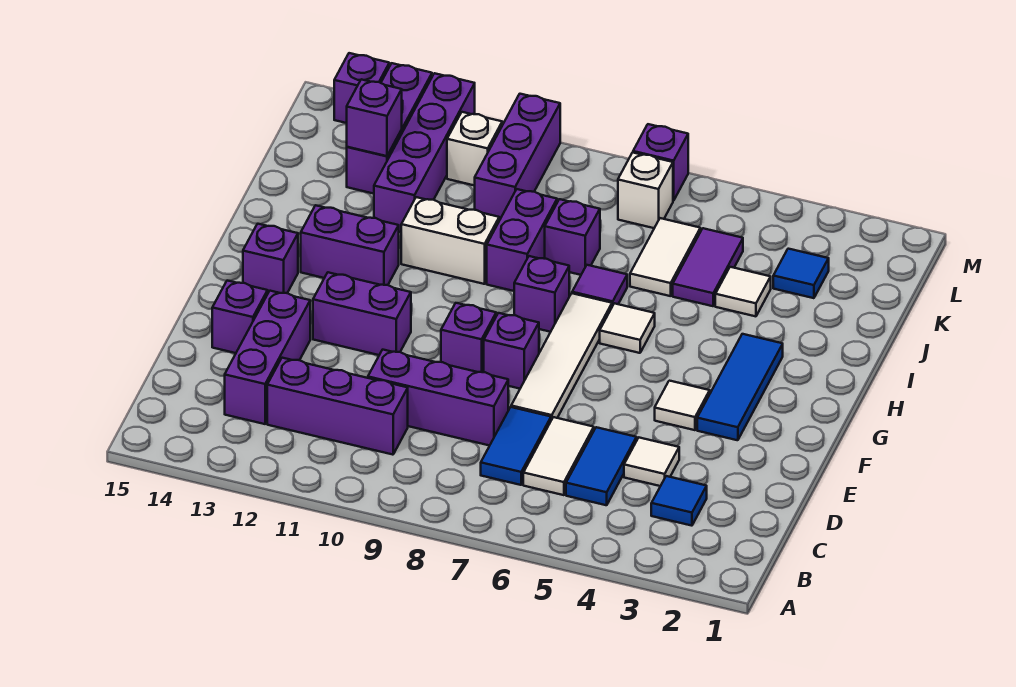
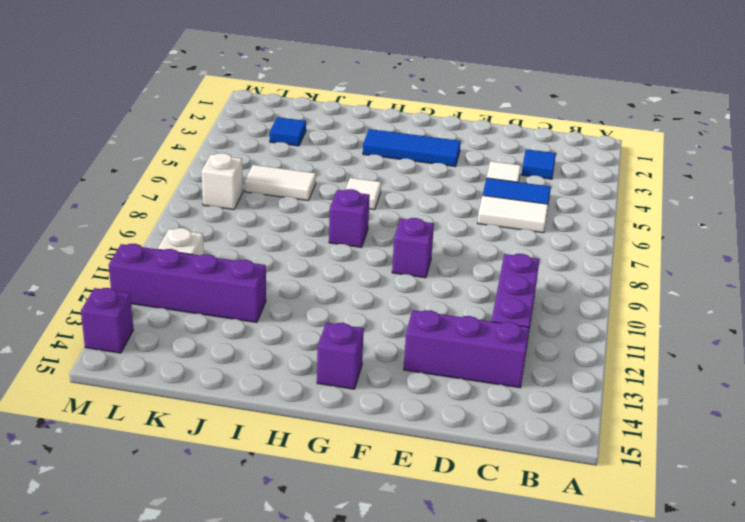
none -> blue tile C7:D7 level 1
none -> purple brick D8:D10 level 1
none -> white tile E7:H7 level 1
none -> purple brick E14 level 1

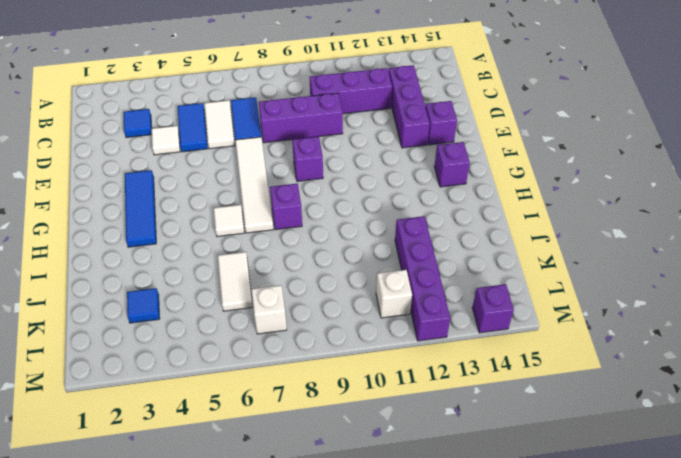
none -> white tile F4 level 1
none -> purple brick F8 level 1
none -> purple brick F11:F12 level 1
none -> purple brick H12:H13 level 1

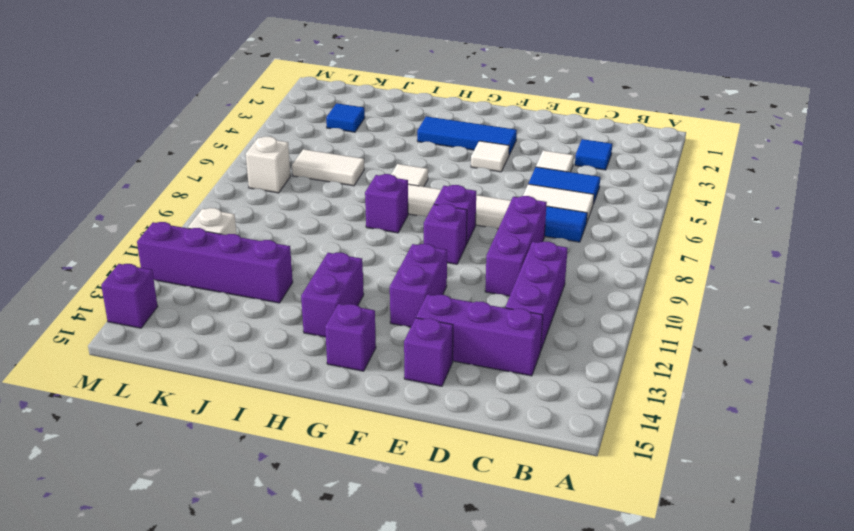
none -> purple tile I7 level 1
none -> purple brick I9:J9 level 1
none -> white brick I10:I11 level 1
none -> white tile J4 level 1

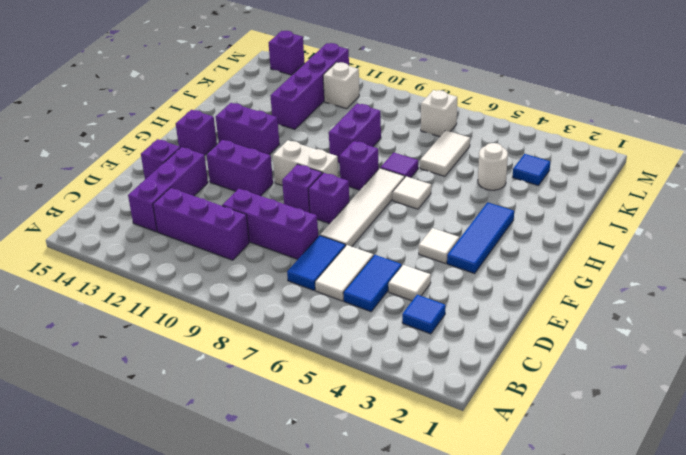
white brick G9:G10 level 1 -> white brick I10:I11 level 1
white round brick J4 level 1 -> white tile J4 level 1
none -> purple tile J5:K5 level 1
none -> purple brick J8 level 1
none -> purple brick K10:M10 level 1
none -> purple brick K13:M13 level 1

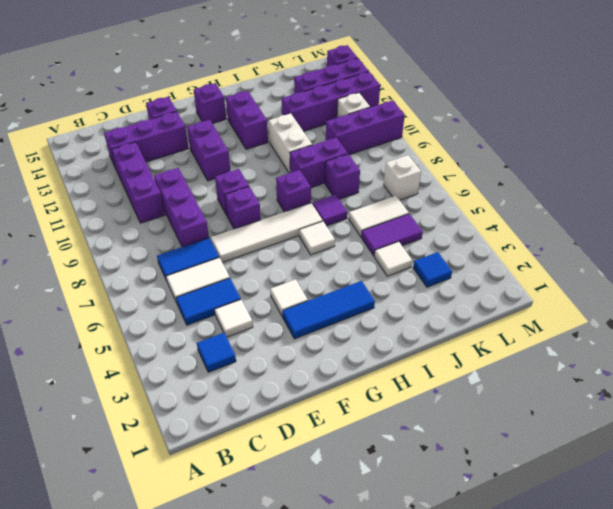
none -> purple brick M7 level 1
none -> purple brick K13 level 2

